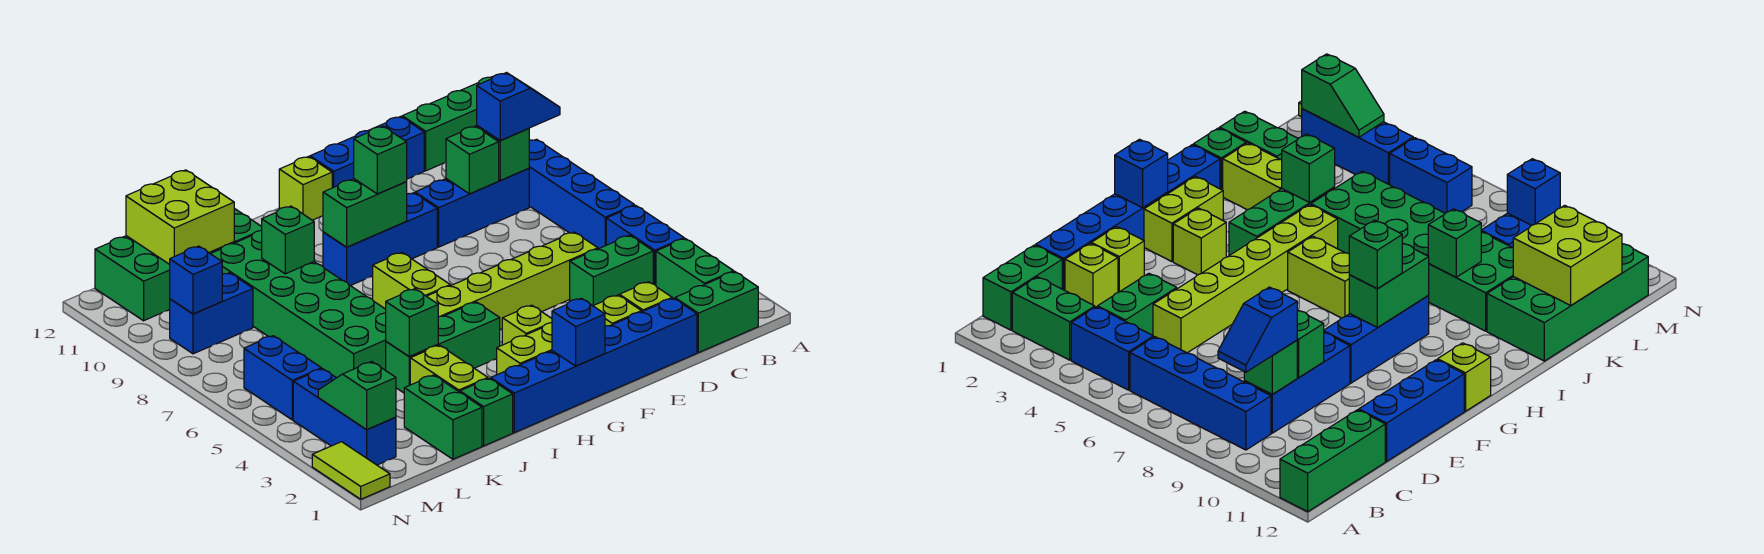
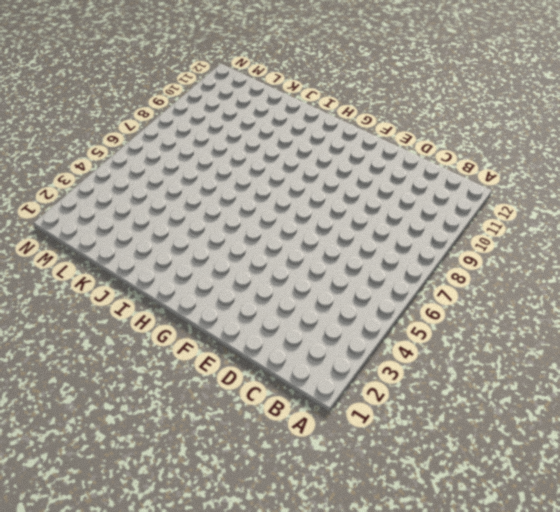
none -> green brick A12:C12 level 1
none -> green brick B1:C1 level 1
none -> green brick B2:B3 level 1
none -> blue brick B4:B5 level 1

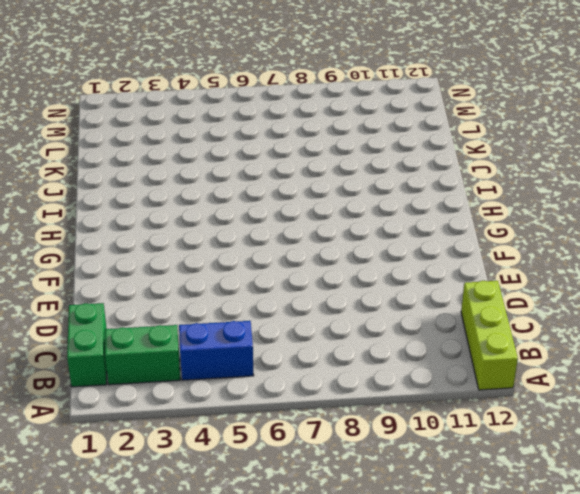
lime brick A12:C12 level 1 -> green brick A12:C12 level 1
none -> blue brick B6:B9 level 1
none -> green brick C4:D4 level 1
none -> blue brick C9:E9 level 1
none -> blue brick D1:I1 level 1

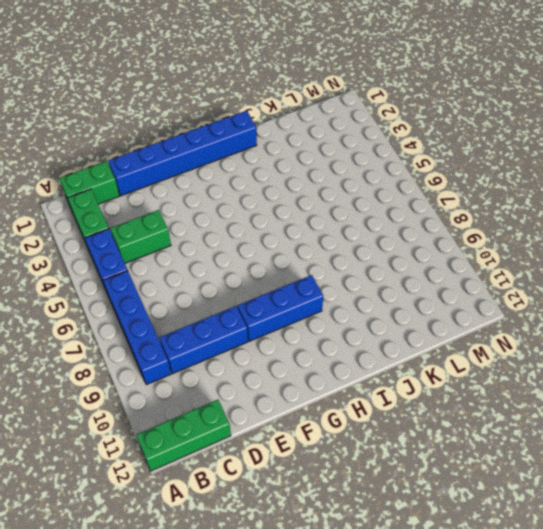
none -> lime brick D2 level 1
none -> lime brick D5:I5 level 1
none -> blue brick D12:F12 level 1
none -> lime brick E2 level 1

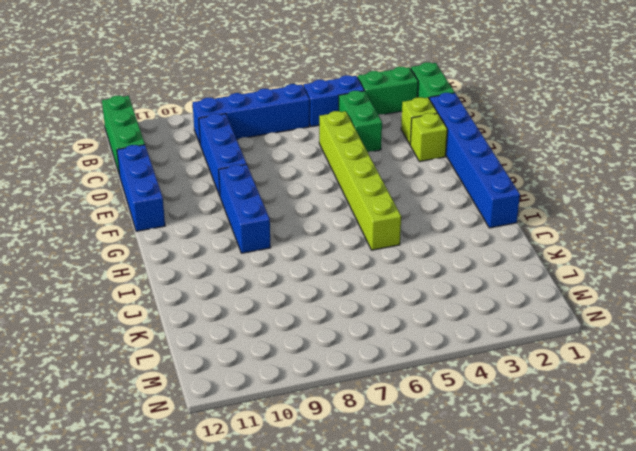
none -> lime brick G2:H2 level 1
none -> lime brick G3 level 1
none -> lime brick G12 level 1
none -> green brick H4:J4 level 1

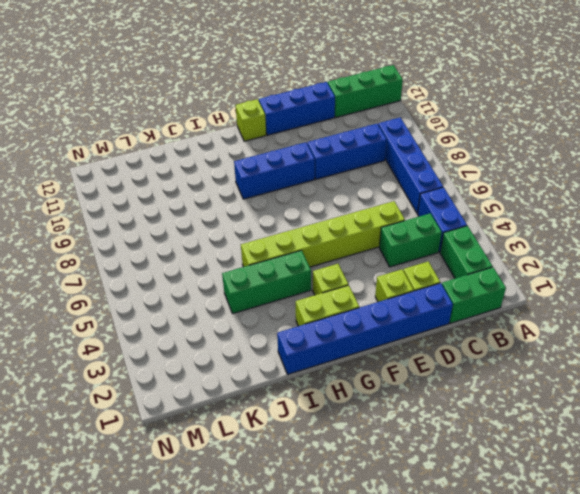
none -> lime brick H6:H7 level 1
none -> green brick J1 level 1
none -> lime brick J2:J3 level 1
none -> green brick J5:K10 level 1

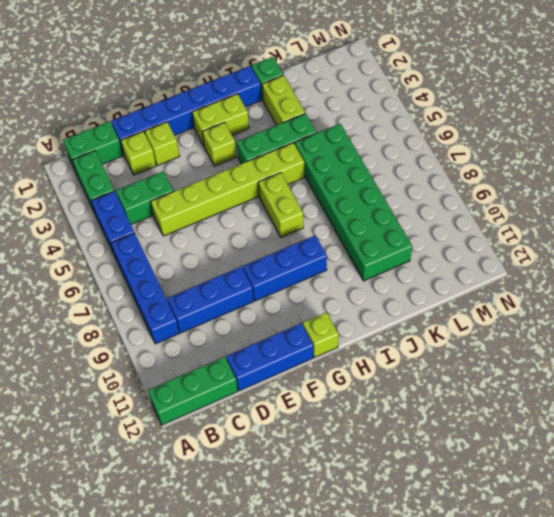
none -> green brick J11:M12 level 1
none -> green brick K1:K2 level 1
none -> blue brick L9:M9 level 1
none -> blue brick M2:M4 level 1

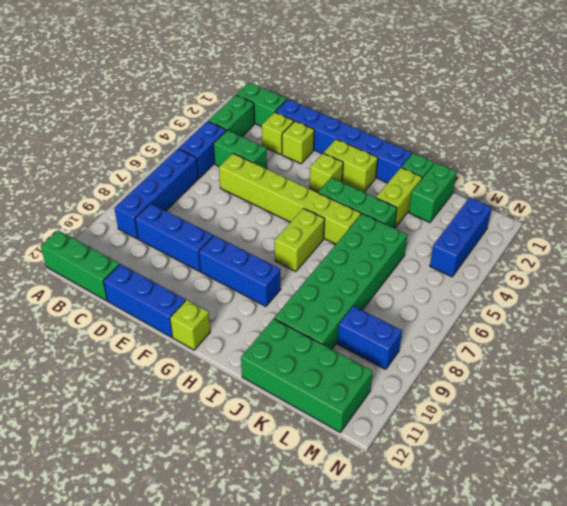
none -> blue brick M5:M6 level 1
none -> lime tile N1:N2 level 1
none -> green brick C9 level 2
none -> green brick D9 level 2

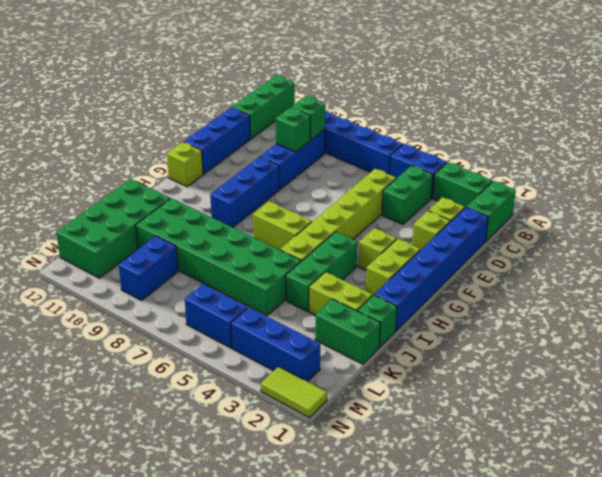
none -> blue brick G1 level 2
none -> green brick G9:H9 level 2
none -> green brick J4 level 2
none -> green brick J9 level 2

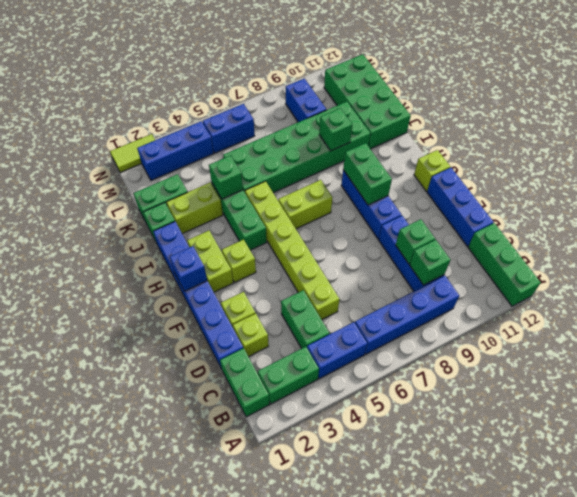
none -> lime brick K11:L12 level 2
none -> green slope M2:M3 level 2 top 2
none -> blue brick M9 level 2
none -> blue slope B9:C9 level 3 top C

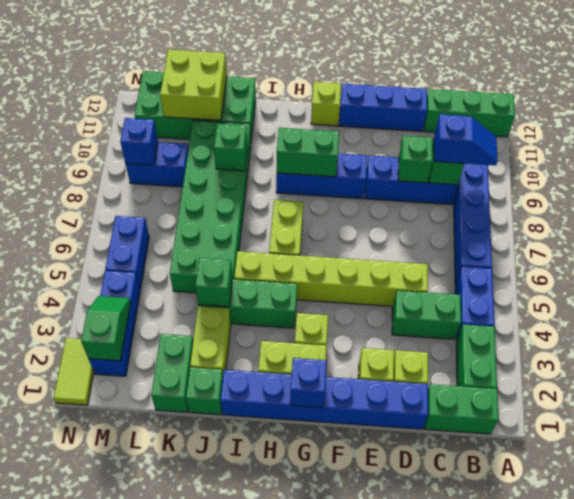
none -> green brick G9 level 3

